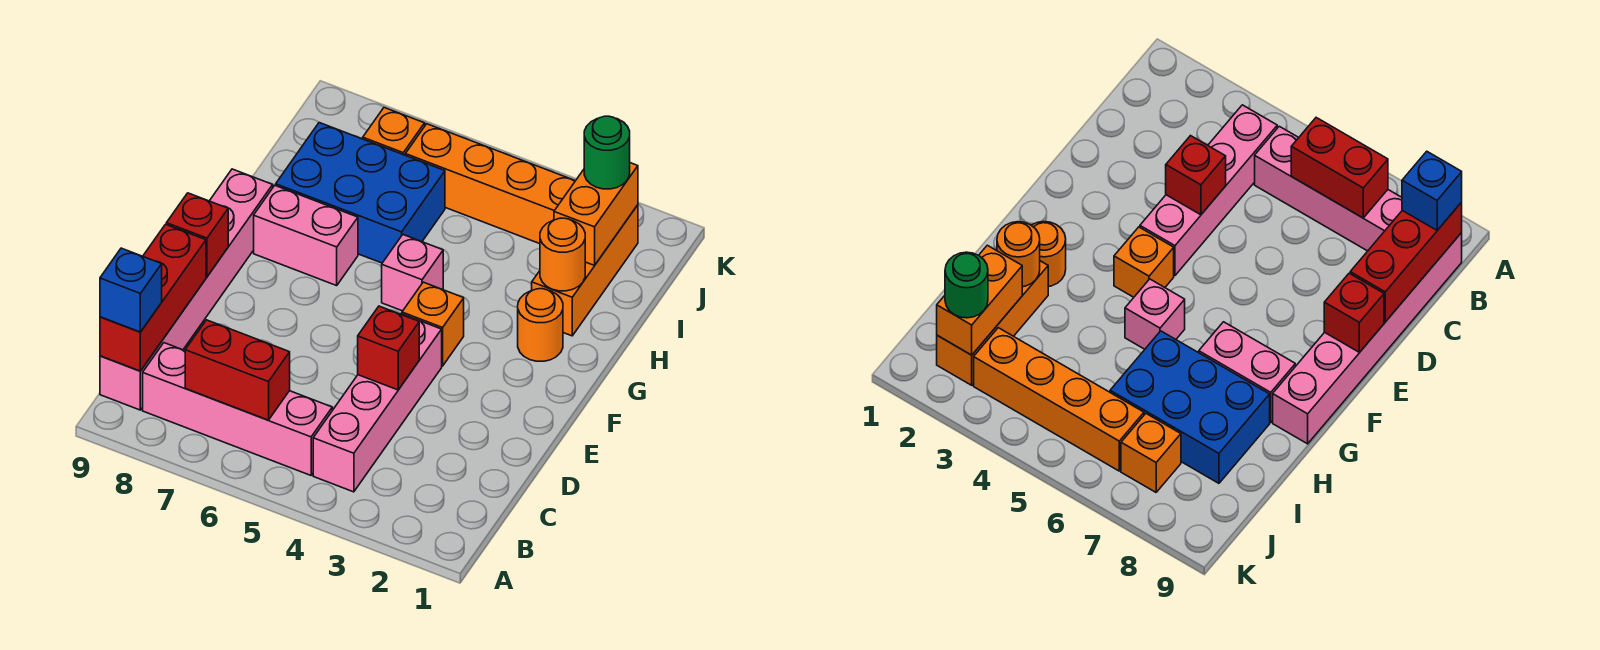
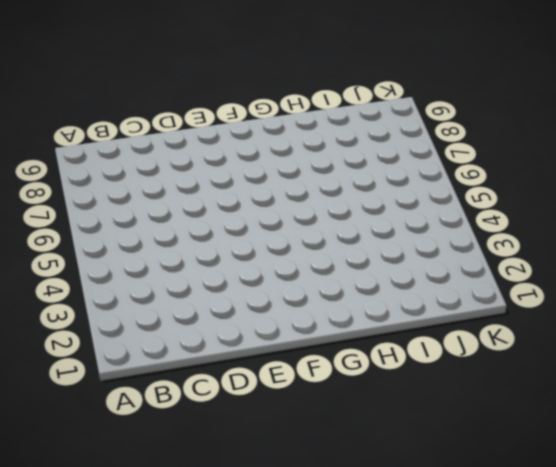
none -> pink brick B4:E4 level 1
none -> pink brick B5:B8 level 1
none -> pink brick B9:G9 level 1

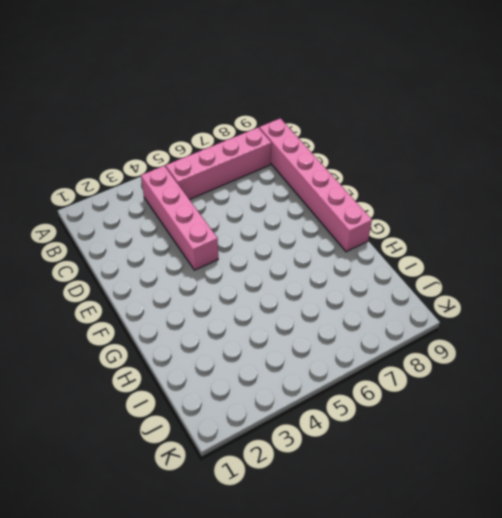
none -> orange brick F4 level 1
none -> orange round brick G2 level 1
none -> pink brick G5 level 1

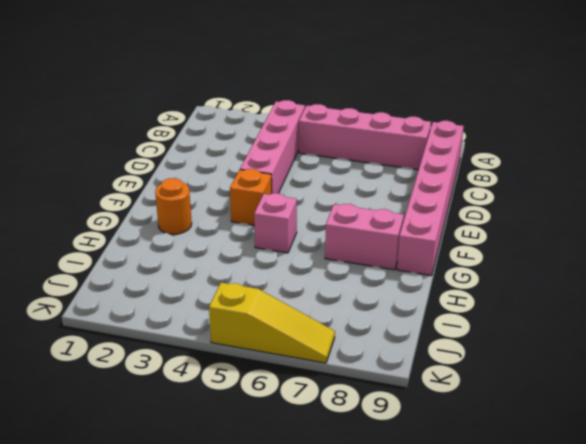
yellow slope K5:K7 level 1 top 5 -> none
none -> orange brick H2:J2 level 1
none -> blue brick H6:I8 level 1
none -> orange brick J3:J6 level 1

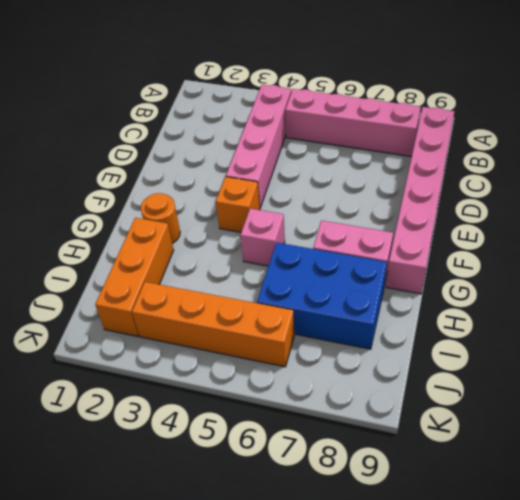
none -> orange brick J7 level 1
none -> red brick B6:B7 level 2
none -> red brick B9:D9 level 2

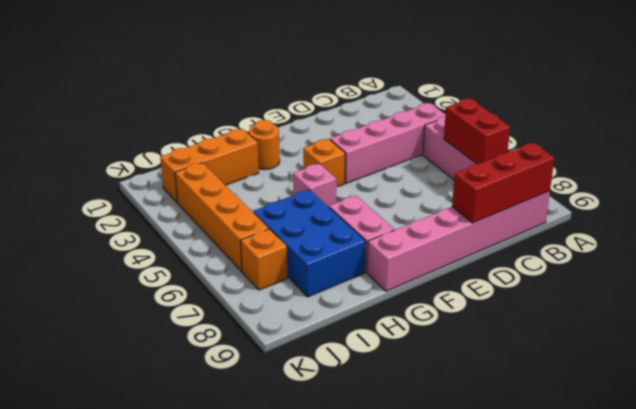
none -> red brick D4 level 2
none -> red brick E9 level 2
none -> orange round brick H2 level 2

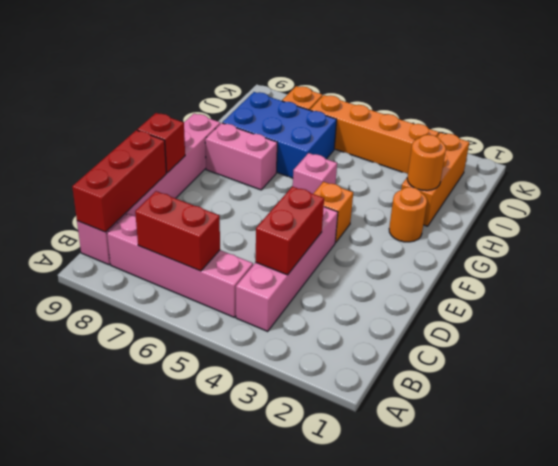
red brick C4:D4 level 2 -> red brick D4 level 2
none -> orange brick I2:J2 level 2
none -> blue brick B9 level 3
none -> green round brick J2 level 3

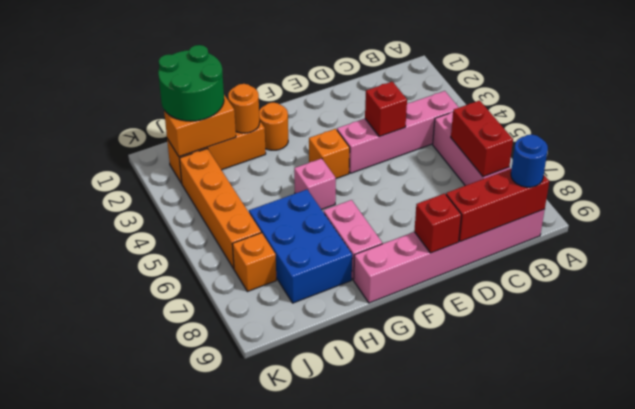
blue round brick B9 level 3 -> blue brick B9 level 3
green round brick I1:J2 level 3 -> green round brick J2 level 3

